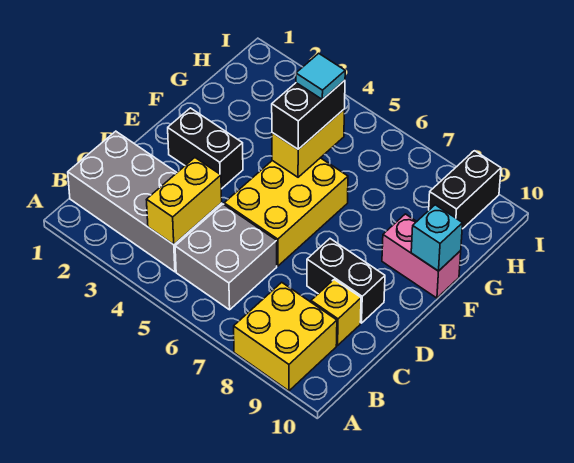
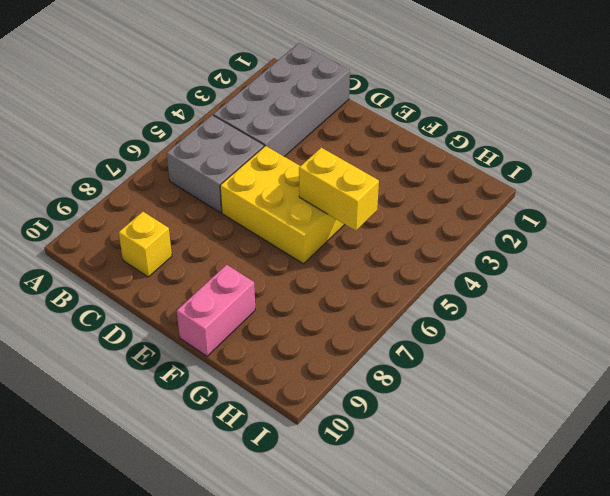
none -> yellow brick A8:B9 level 1
none -> black brick D8:D9 level 1
none -> black brick E2:E3 level 1

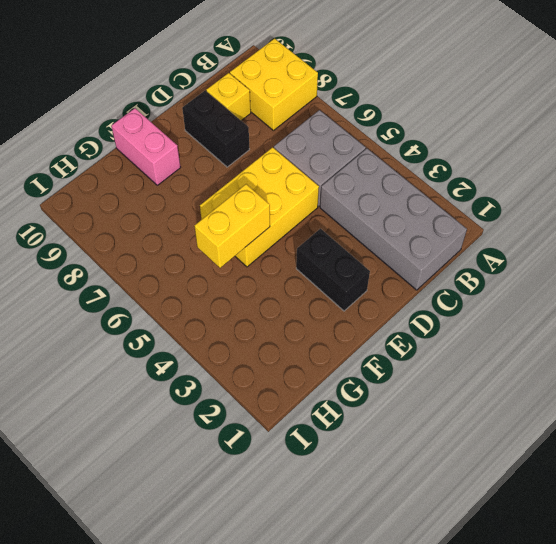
none -> black brick H9:I9 level 1
none -> yellow brick B4:C4 level 2
none -> cyan brick F10 level 2

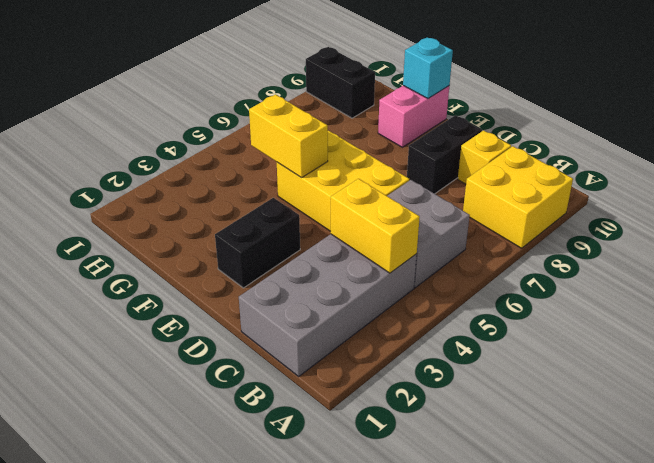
none -> black brick F5:G5 level 3
none -> cyan tile G5 level 4

